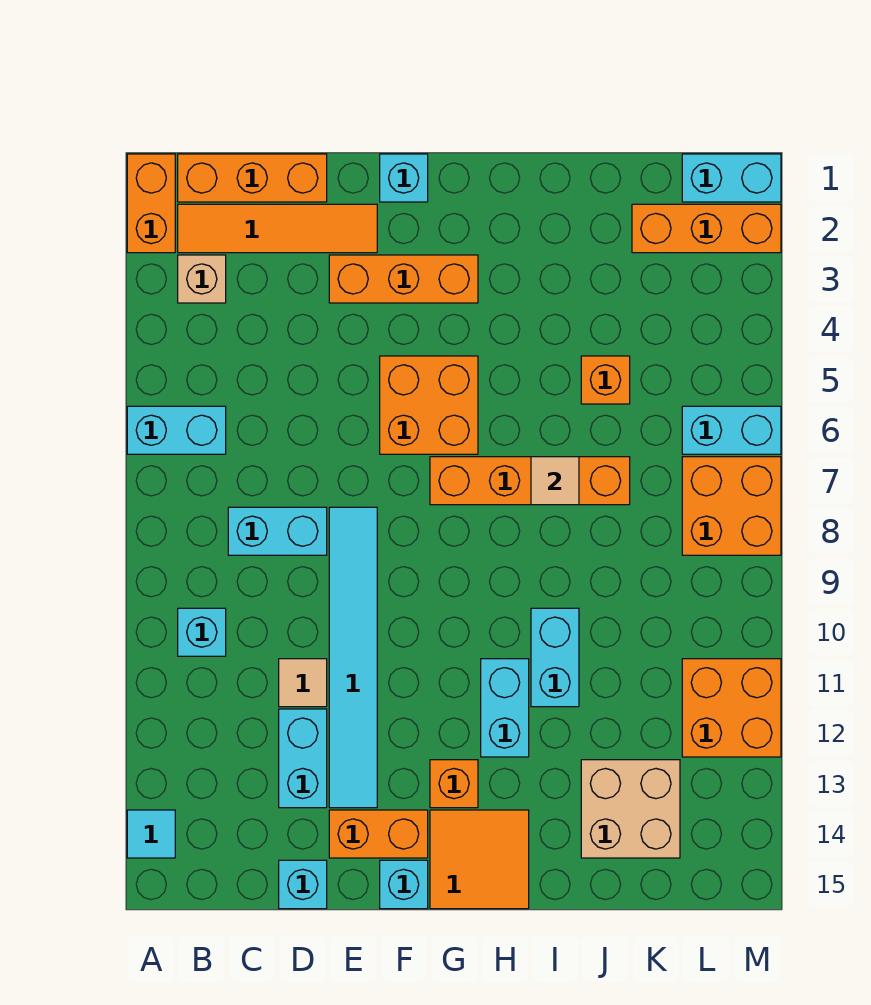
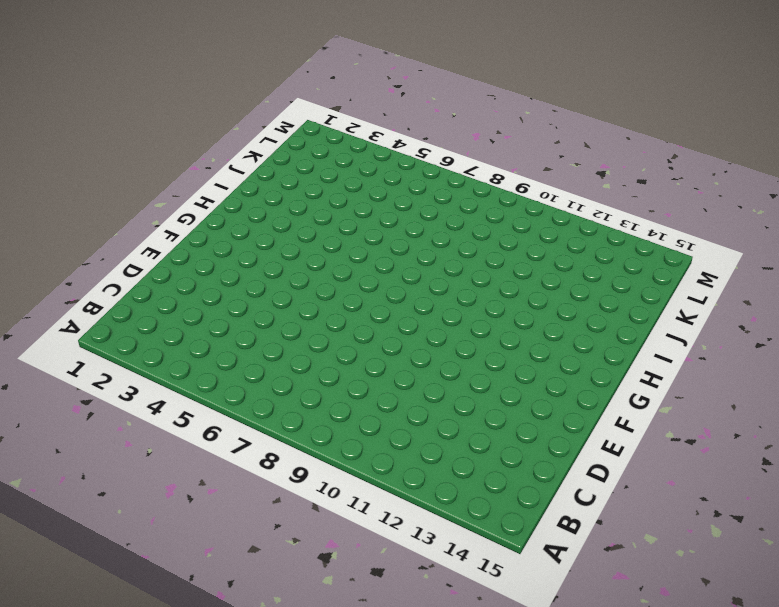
none -> orange brick A1:A2 level 1
none -> cyan brick A6:B6 level 1
none -> cyan tile A14 level 1
none -> orange brick B1:D1 level 1

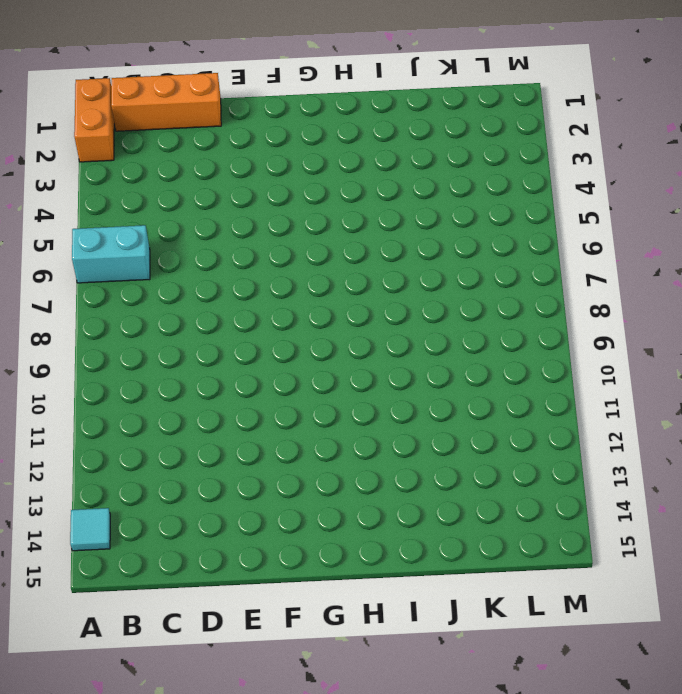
none -> orange tile B2:E2 level 1
none -> tan brick B3 level 1
none -> cyan brick B10 level 1
none -> cyan brick C8:D8 level 1

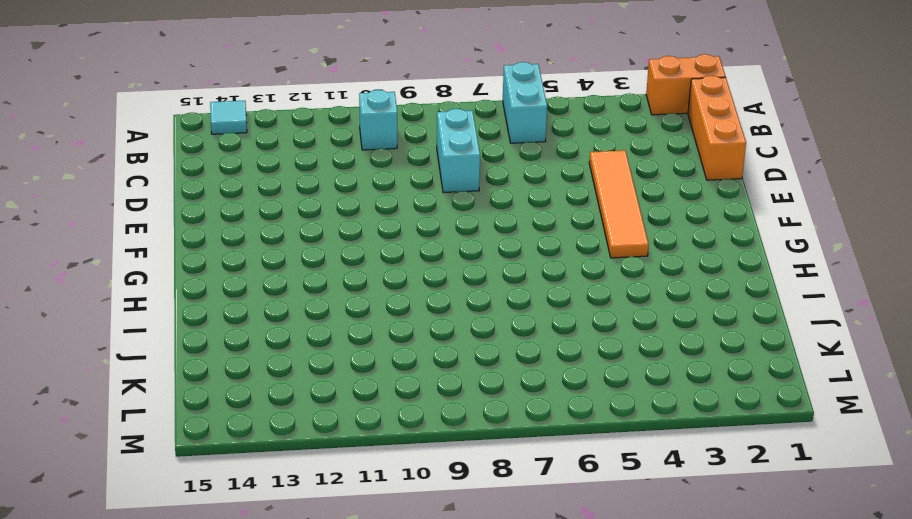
orange tile D4:G4 level 1 -> orange tile B2:E2 level 1
none -> tan brick B3 level 1
none -> tan tile D11 level 1
none -> cyan brick D12:D13 level 1
none -> cyan brick D15 level 1

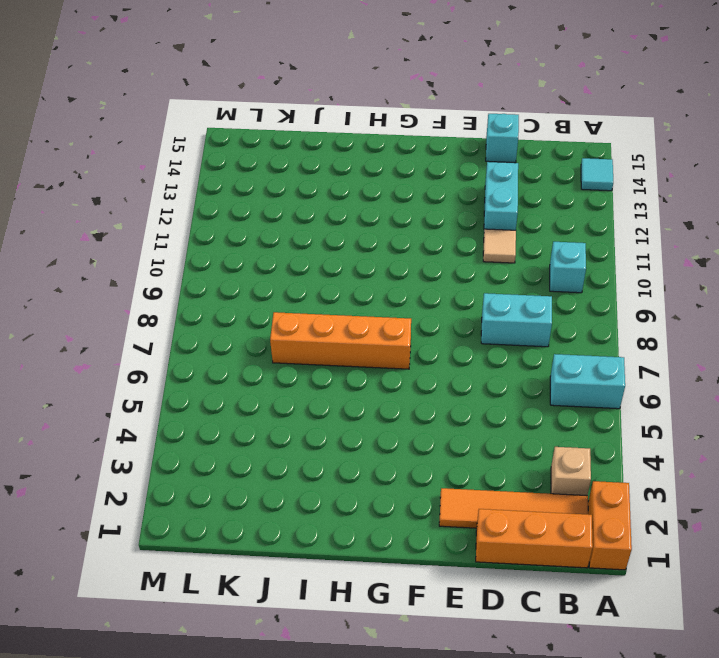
none -> orange brick E3:G3 level 1
none -> cyan tile E8:E13 level 1
none -> orange brick E14:F14 level 1
none -> cyan brick F1 level 1

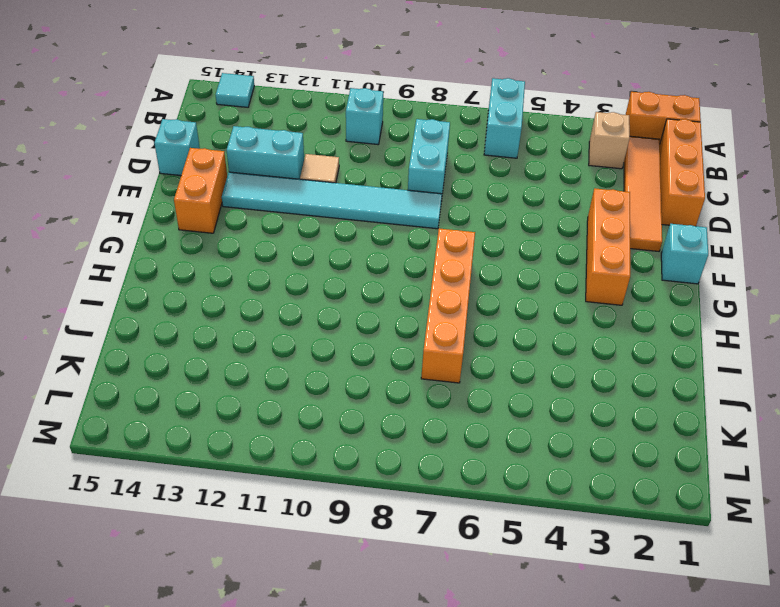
none -> orange brick F5:G6 level 1
none -> cyan brick F15 level 1
none -> orange brick G13 level 1
none -> orange tile G14:H15 level 1

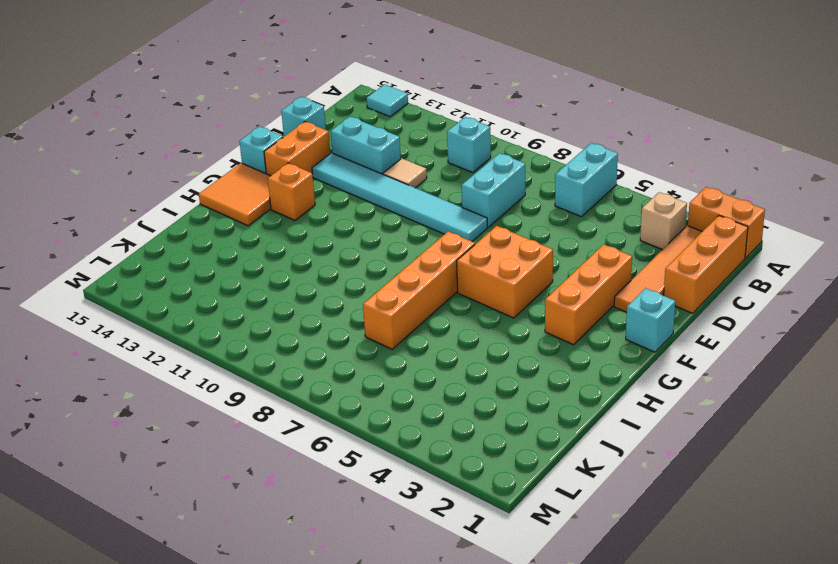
none -> cyan brick H11:H12 level 1
none -> cyan brick I10:I11 level 1
none -> orange brick J5 level 1
none -> tan brick J13:K14 level 1

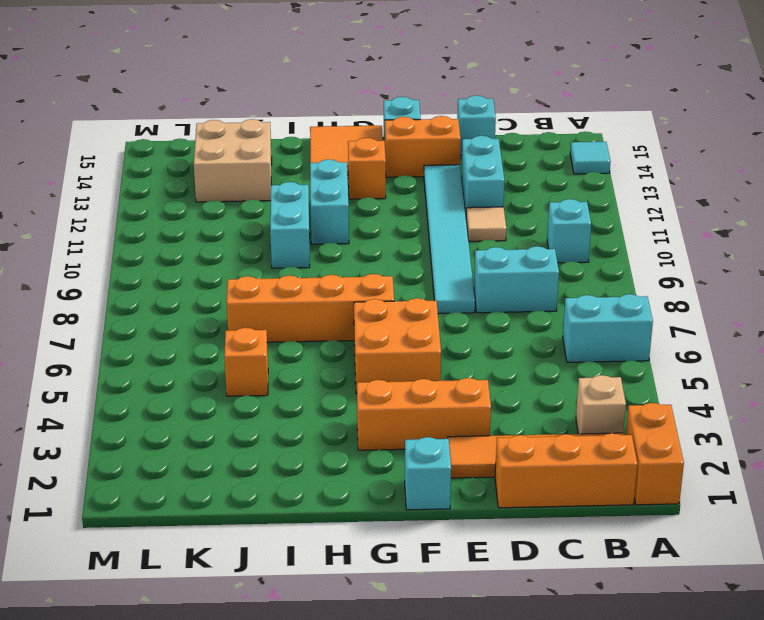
none -> orange brick K2:M2 level 1
none -> cyan brick L1:M1 level 1
none -> cyan brick L6:M6 level 1
none -> orange brick L7:M8 level 1

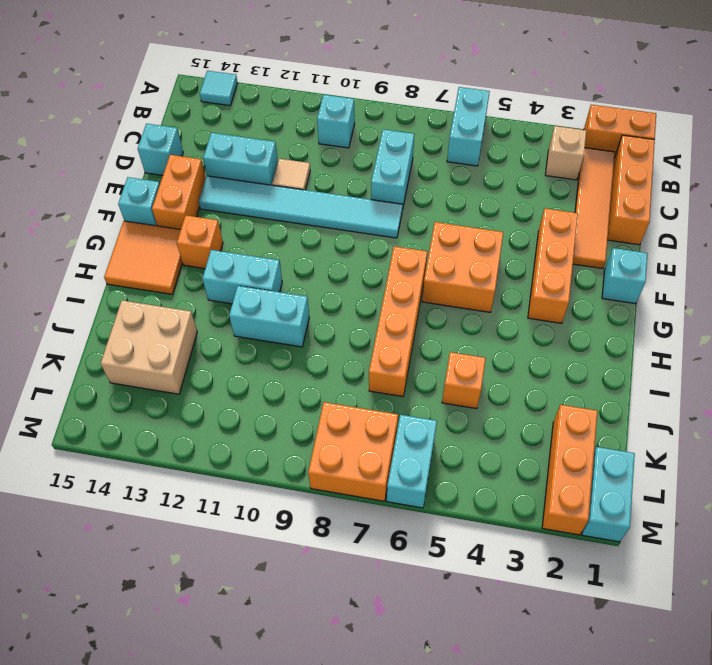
none -> orange brick L11:M12 level 1
none -> tan tile I7 level 2

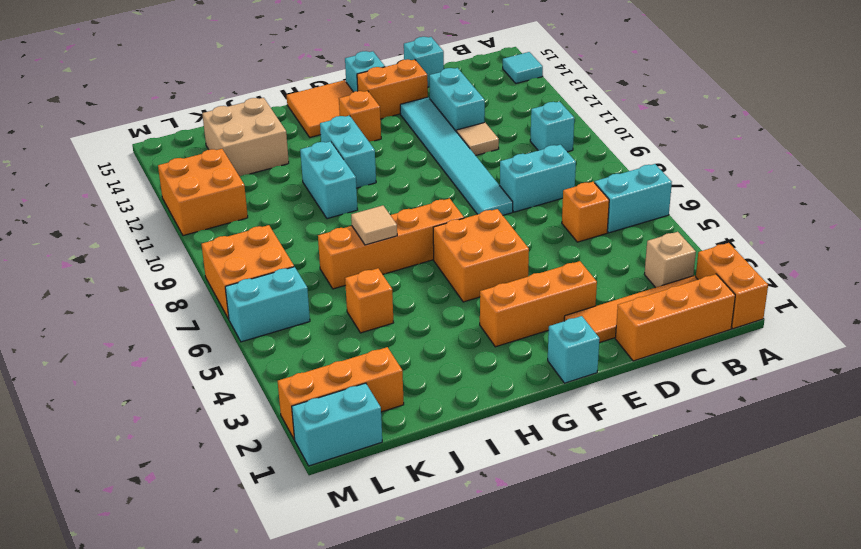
orange brick C6 level 1 -> none

